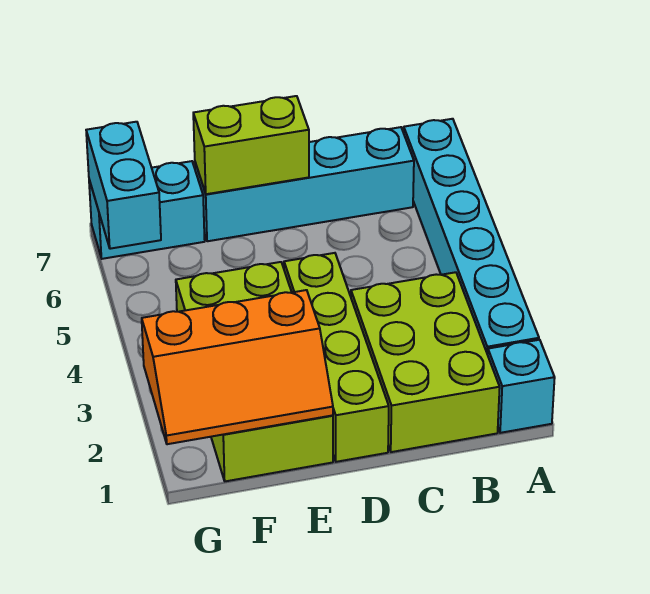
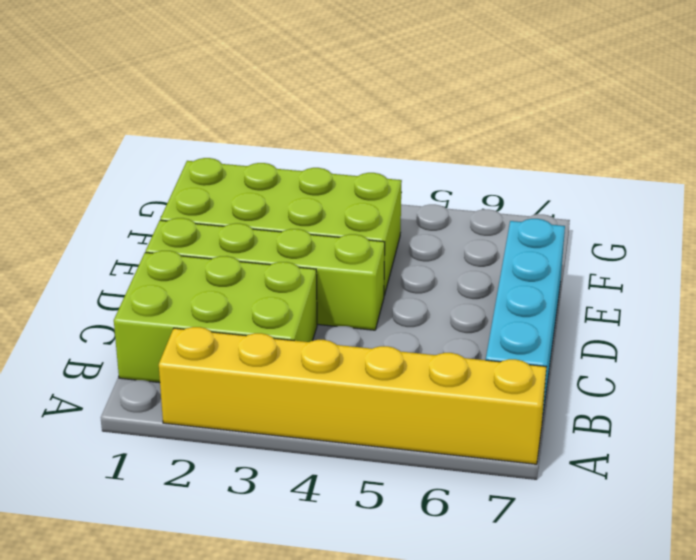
yellow brick A2:A7 level 1 -> cyan brick A2:A7 level 1
none -> cyan brick A1 level 1
none -> cyan brick F7:G7 level 1

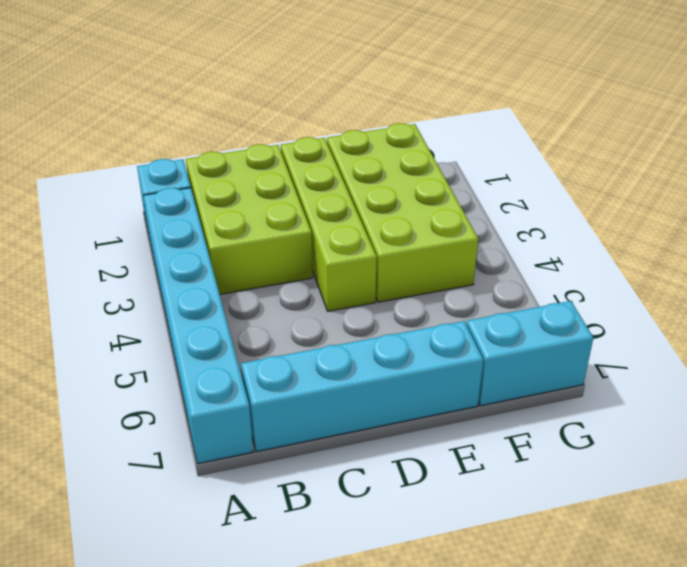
none -> lime brick D7:E7 level 2
none -> orange slope E1:G2 level 2 top 2

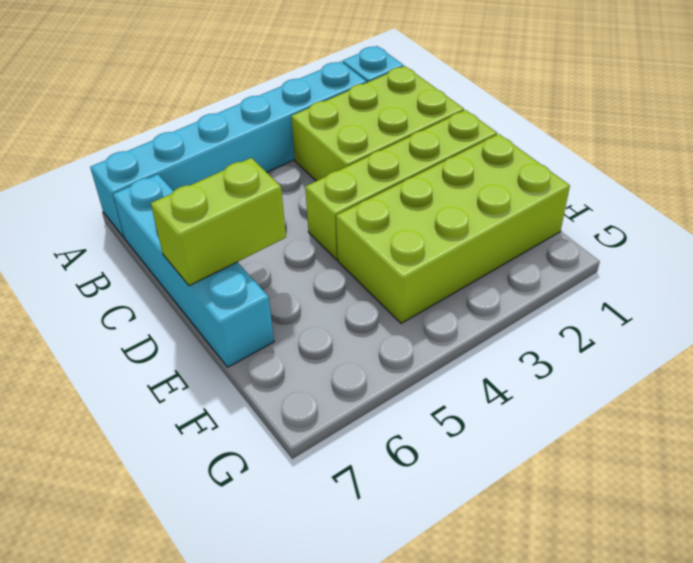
lime brick D6:D7 level 2 -> lime brick D7:E7 level 2
none -> cyan brick F7:G7 level 1
none -> orange slope E1:G2 level 2 top 2

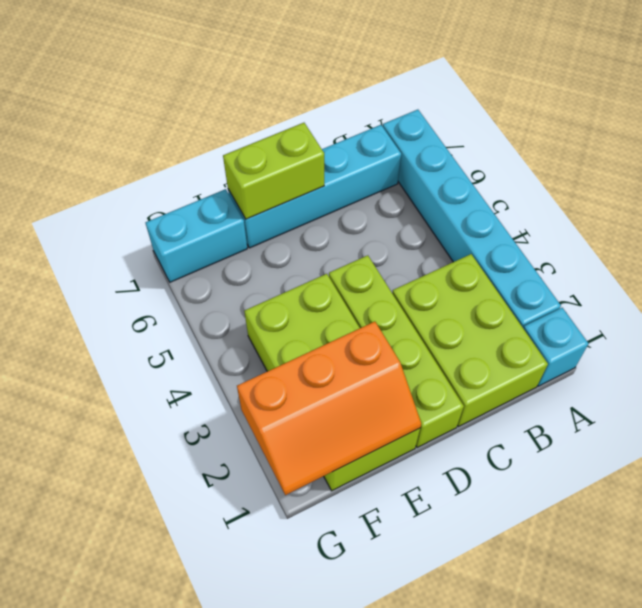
none -> cyan brick G6:G7 level 2

